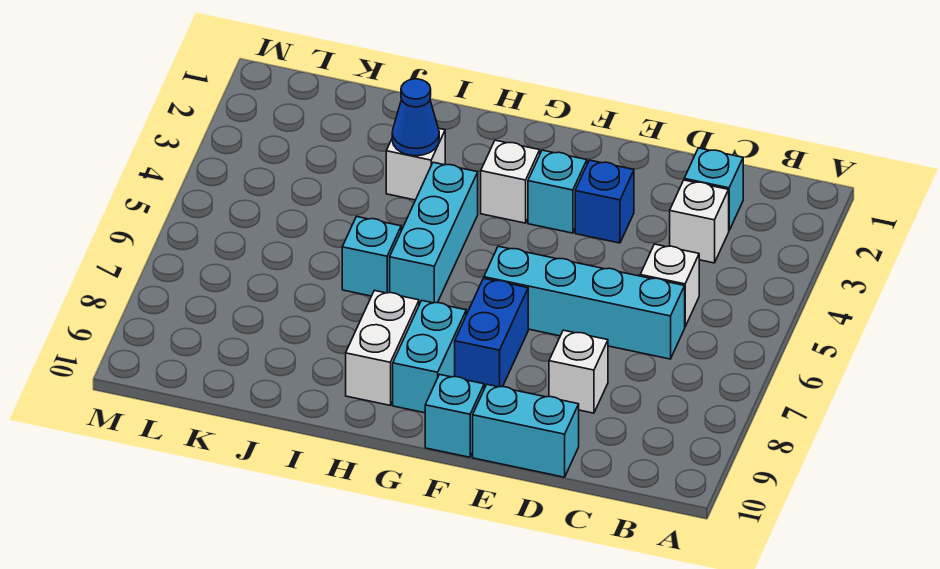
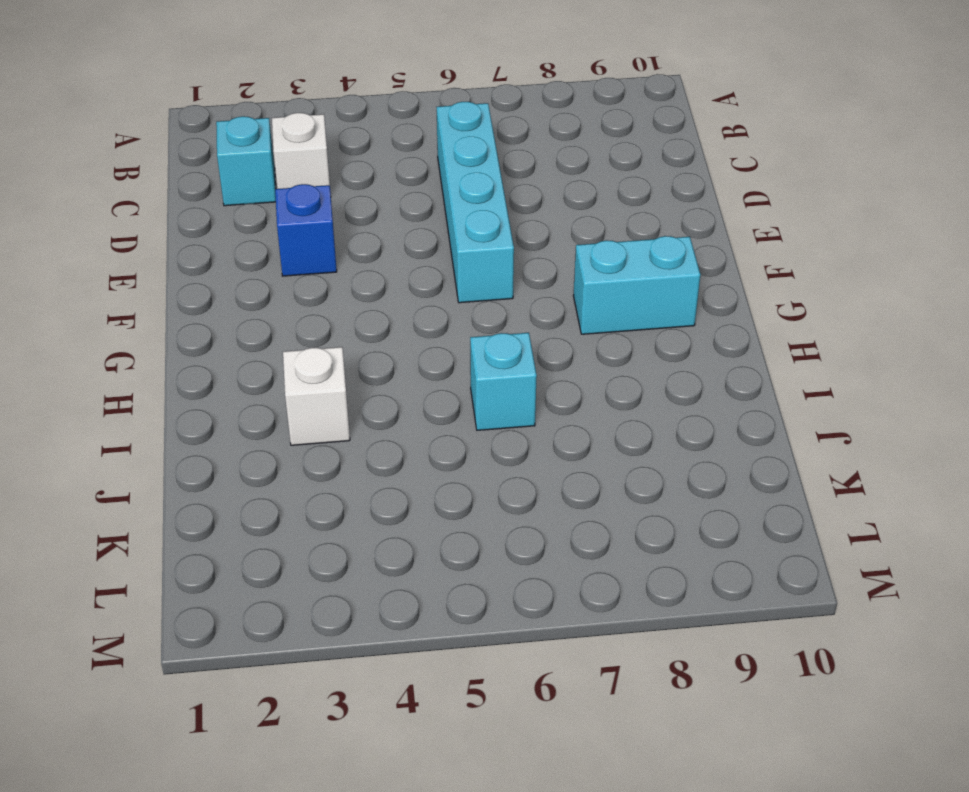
none -> white brick C5 level 1
none -> white brick D8 level 1
none -> cyan brick D10:E10 level 1

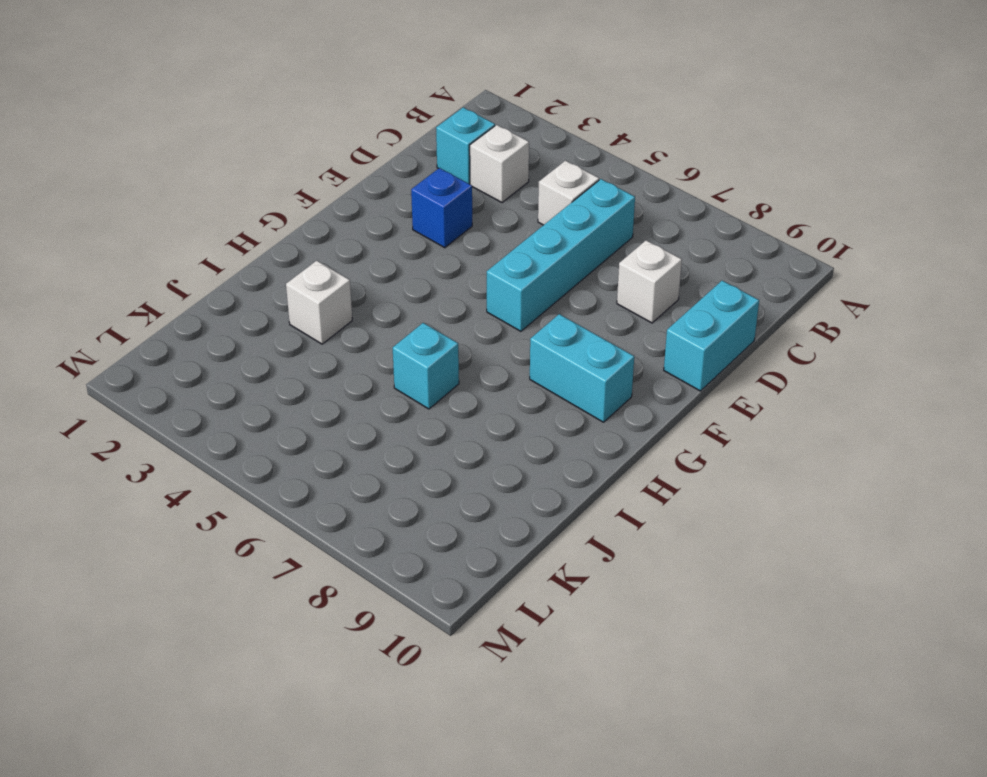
none -> cyan brick F3 level 1
none -> blue brick F7:F8 level 1
none -> cyan brick F10 level 1

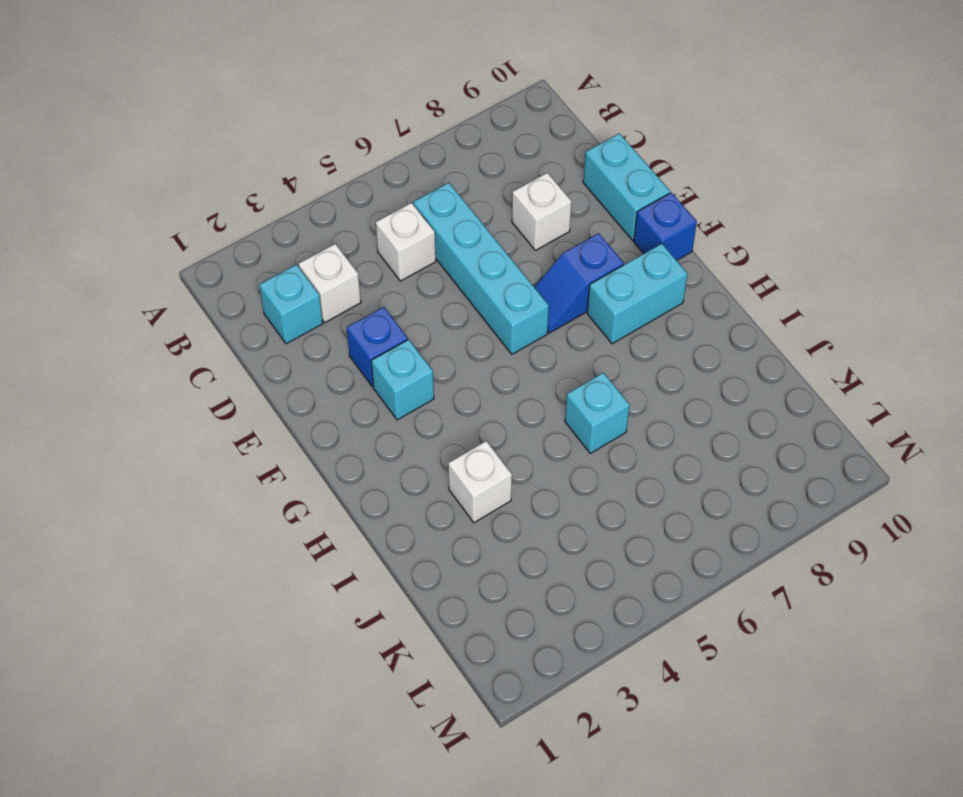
blue slope F7:F8 level 1 top 8 -> blue brick F7:F8 level 1
blue brick F10 level 1 -> cyan brick F10 level 1
none -> white brick G3 level 1
none -> cyan brick H4:H6 level 1
none -> white brick H8:H9 level 1

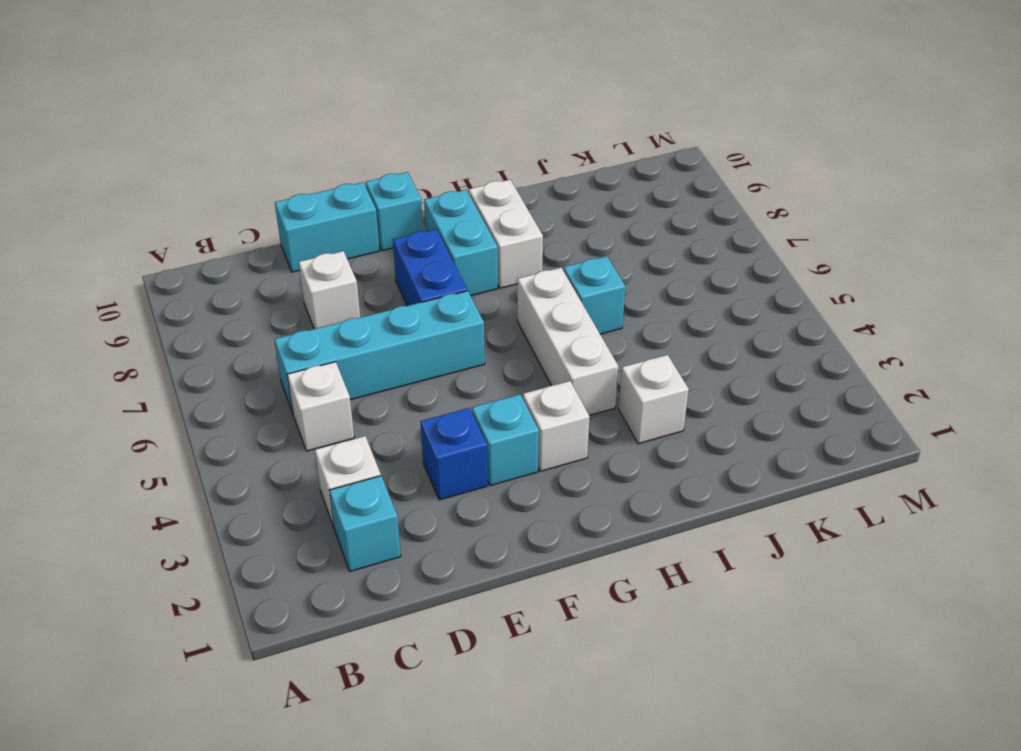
white brick H4:H6 level 1 -> cyan brick H4:H6 level 1
none -> blue cone I3 level 2

